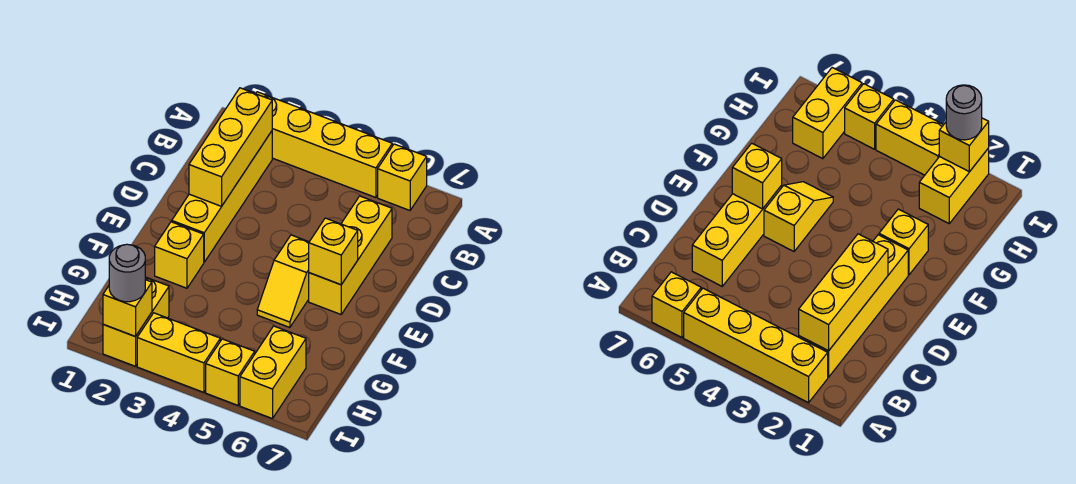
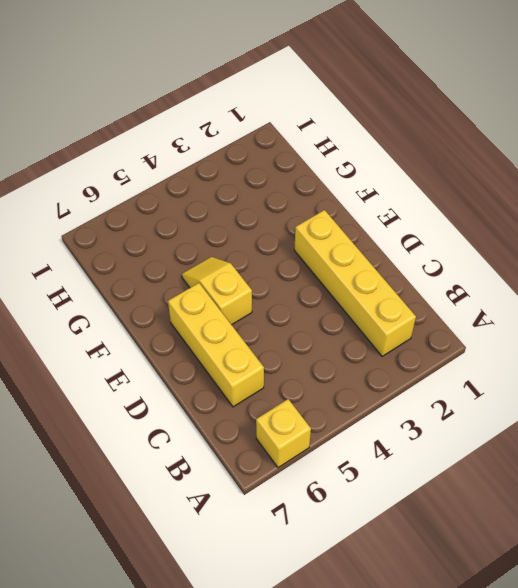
none -> yellow brick A2:A5 level 1
none -> yellow brick F2 level 1
none -> yellow brick H2:I2 level 1

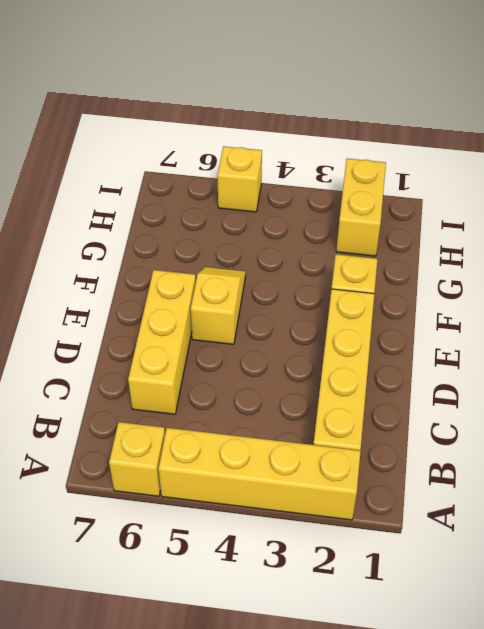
none -> yellow brick H6:I6 level 1
none -> yellow brick I3:I4 level 1
none -> yellow brick B2:D2 level 2

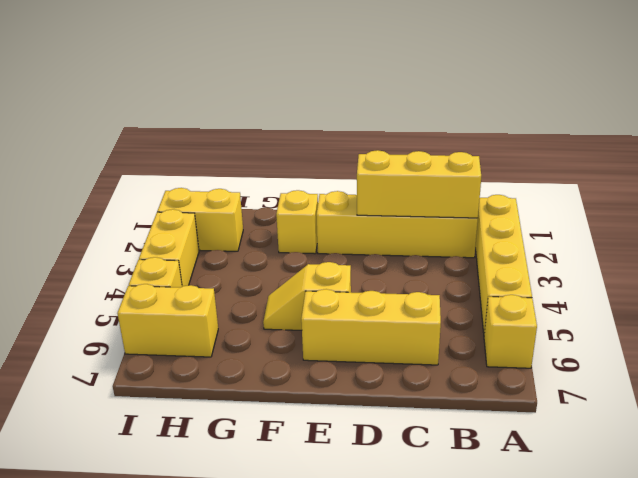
none -> yellow brick E6 level 2
none -> yellow brick I2 level 2
none -> grey round brick I2 level 3

